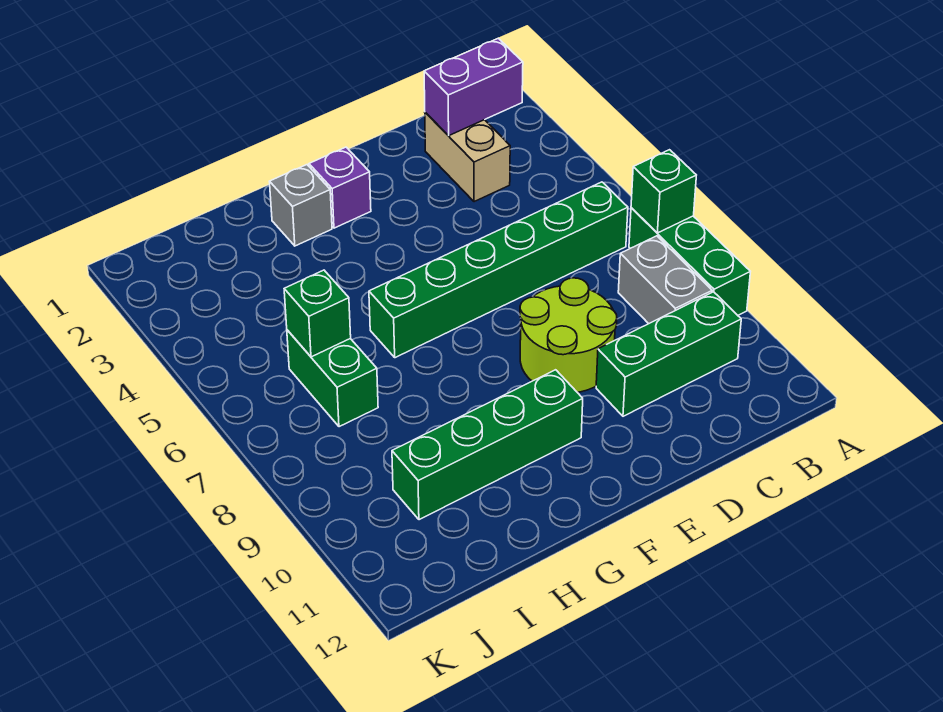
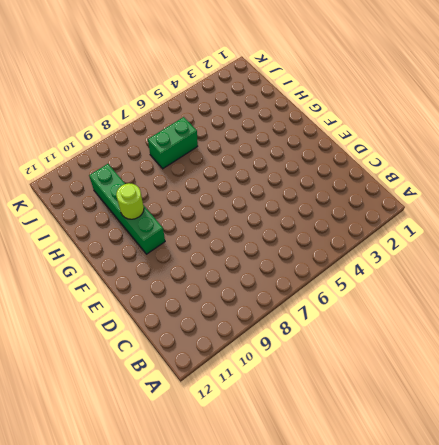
lime round brick G10 level 2 -> none
none -> green brick A7:A9 level 1
none -> green brick B6:G6 level 1
none -> grey brick B8:B9 level 1

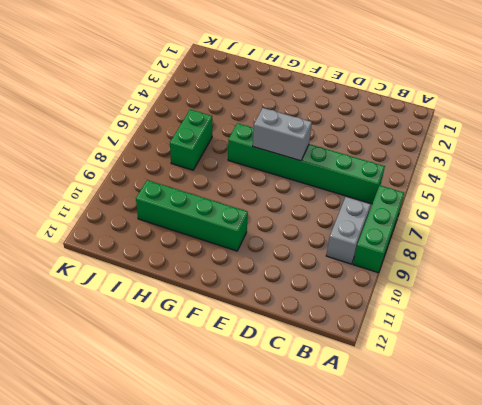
grey brick E6:F6 level 2 -> none
none -> green brick B10:D10 level 1
none -> tan brick C2:C3 level 1
none -> lime round brick D8:E9 level 1

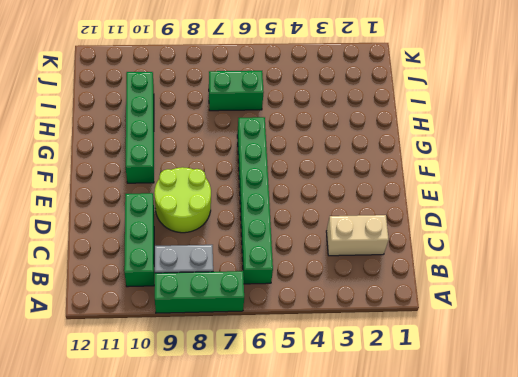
none -> purple brick F2 level 1
none -> grey brick G2 level 1
none -> green brick A7 level 2

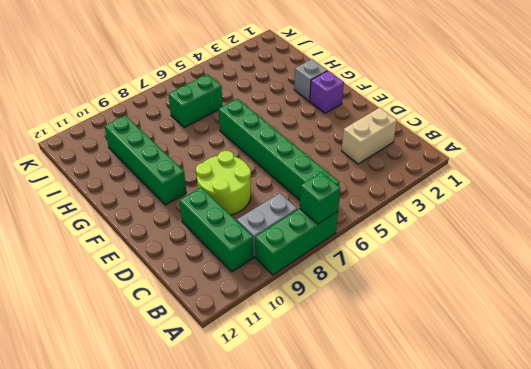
none -> purple brick B2:C2 level 2
none -> green brick I6 level 2

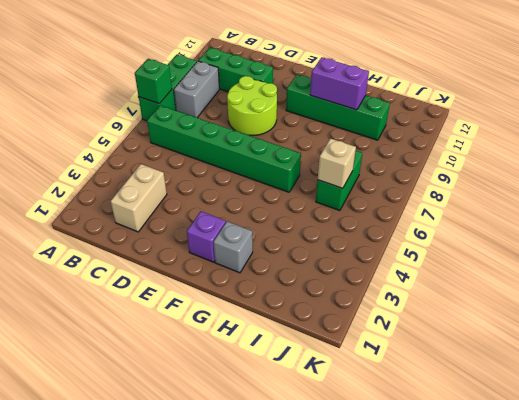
purple brick G10:H10 level 2 -> purple brick B2:C2 level 2
tan brick I6 level 2 -> green brick I6 level 2

